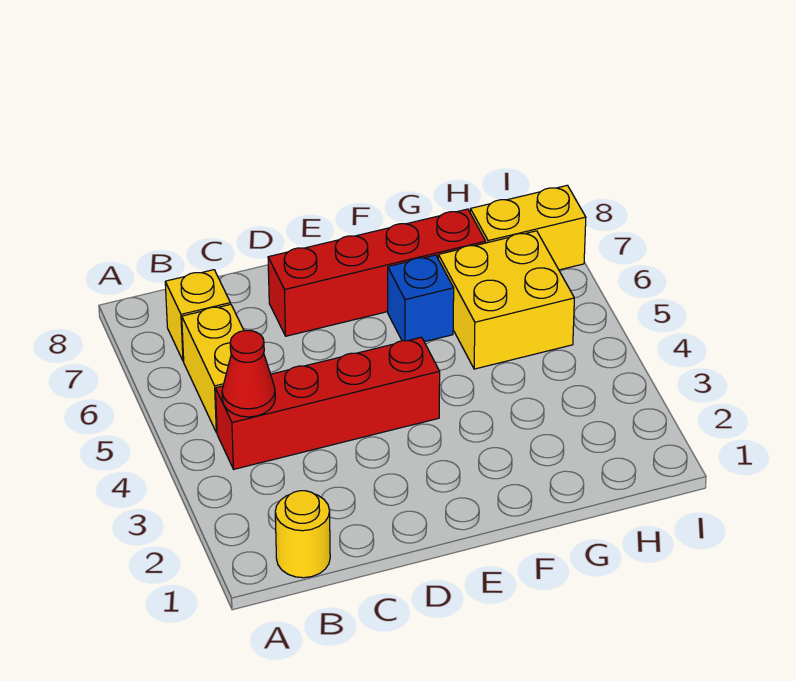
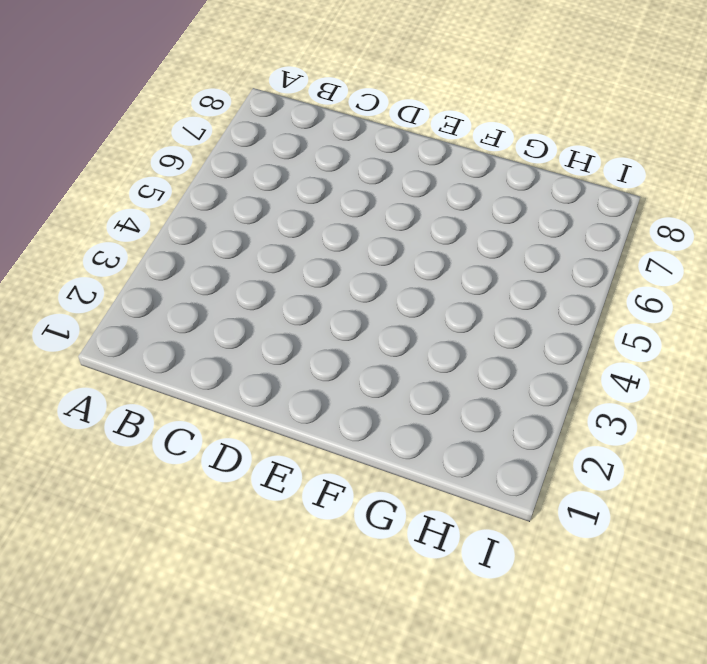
none -> yellow round brick B1 level 1
none -> red brick B4:E4 level 1

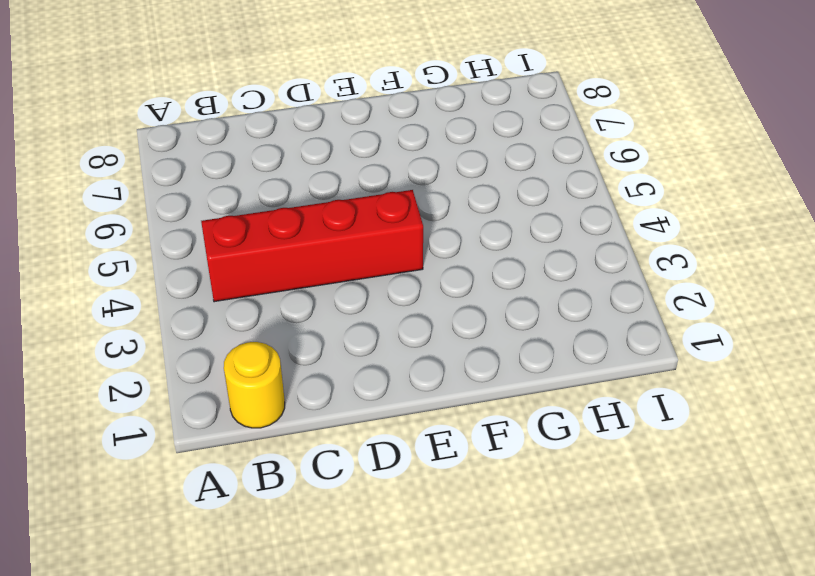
none -> yellow brick B5:B6 level 1
none -> yellow brick B7 level 1

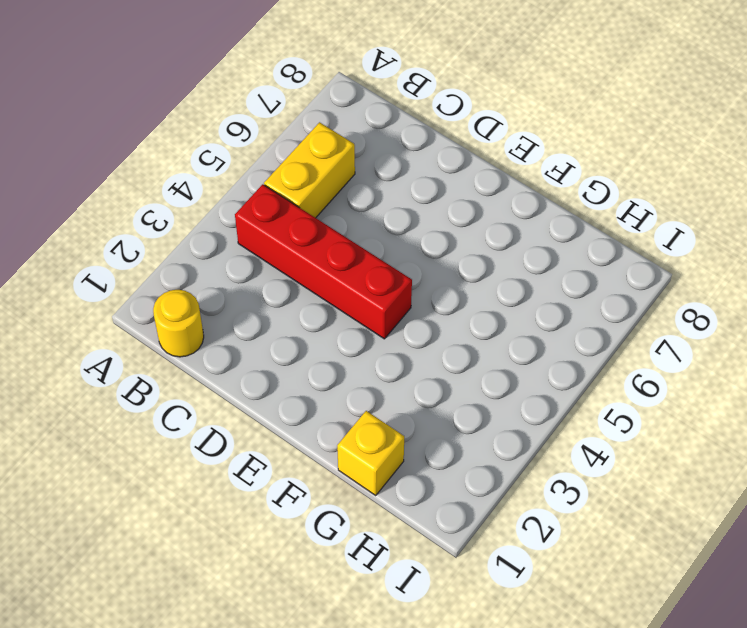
yellow brick G1 level 1 -> yellow brick B7 level 1
none -> red brick D7:G7 level 1
none -> blue brick F6 level 1

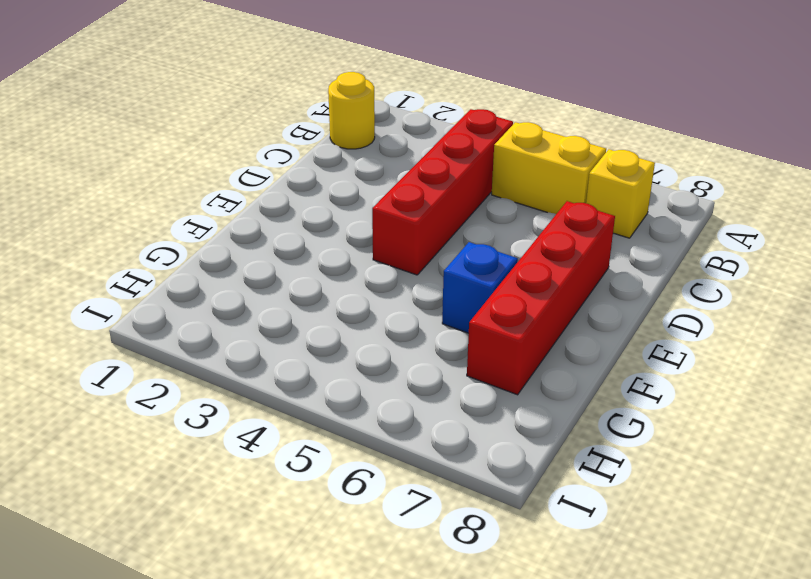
none -> yellow brick G5:H6 level 1
none -> yellow brick H7:I7 level 1

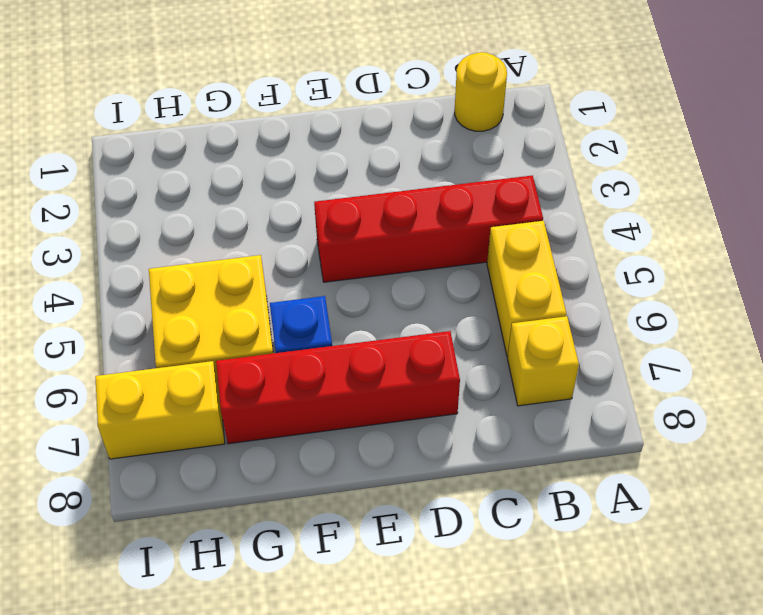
none -> red cone B4 level 2

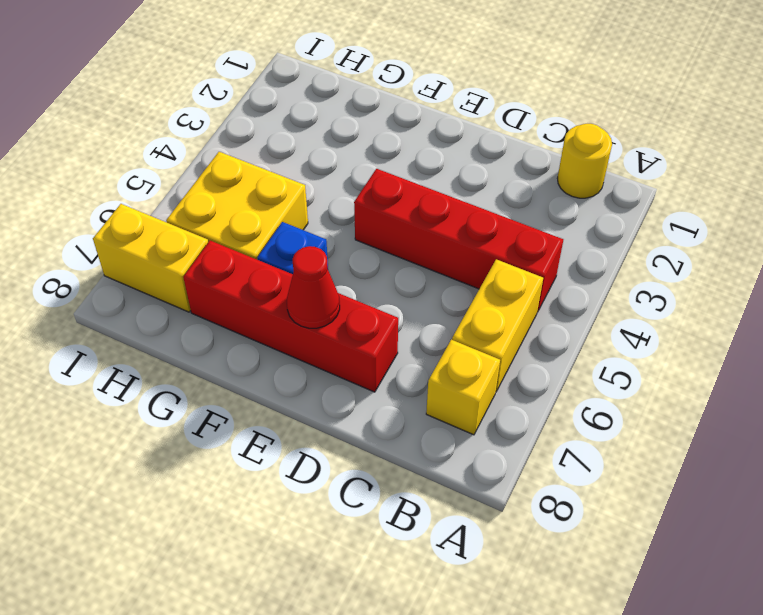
red cone E7 level 2 -> red cone B4 level 2

